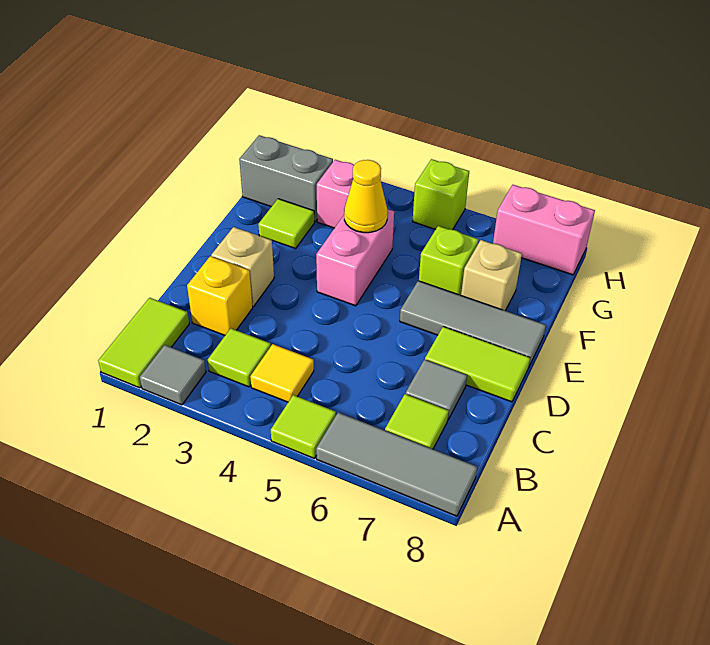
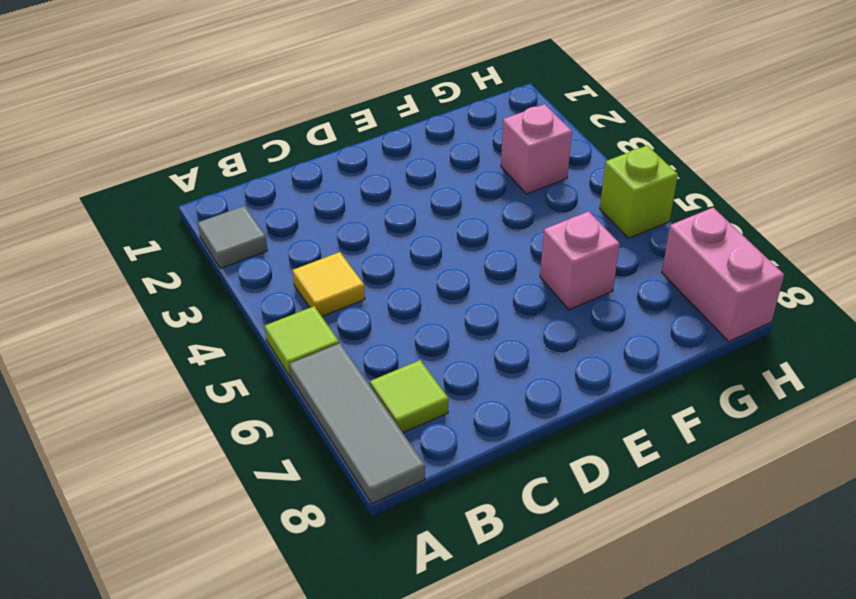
pink brick F6 level 1 -> lime brick F6 level 1
none -> lime tile A1:B1 level 1
none -> lime tile B3 level 1
none -> yellow brick C2 level 1

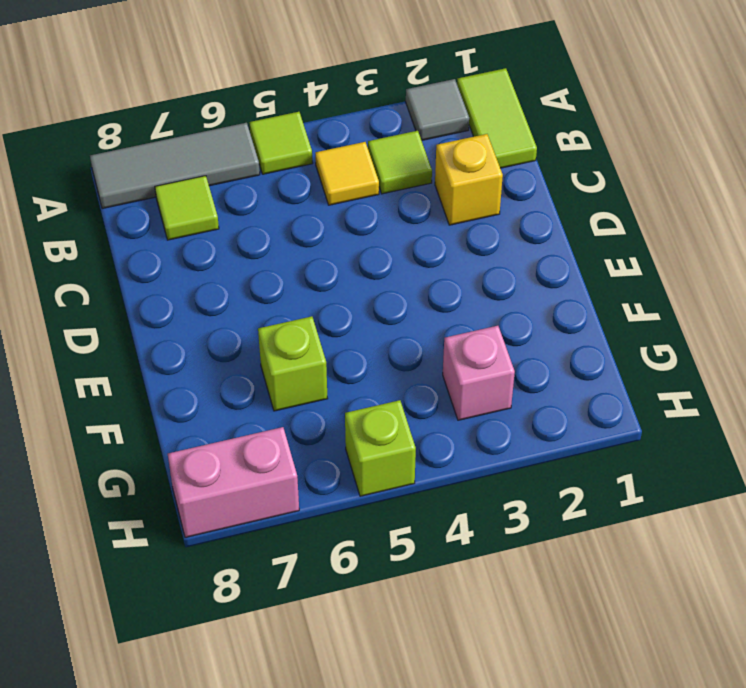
none -> grey tile C7 level 1
none -> tan brick D2 level 1
none -> lime tile D7:D8 level 1

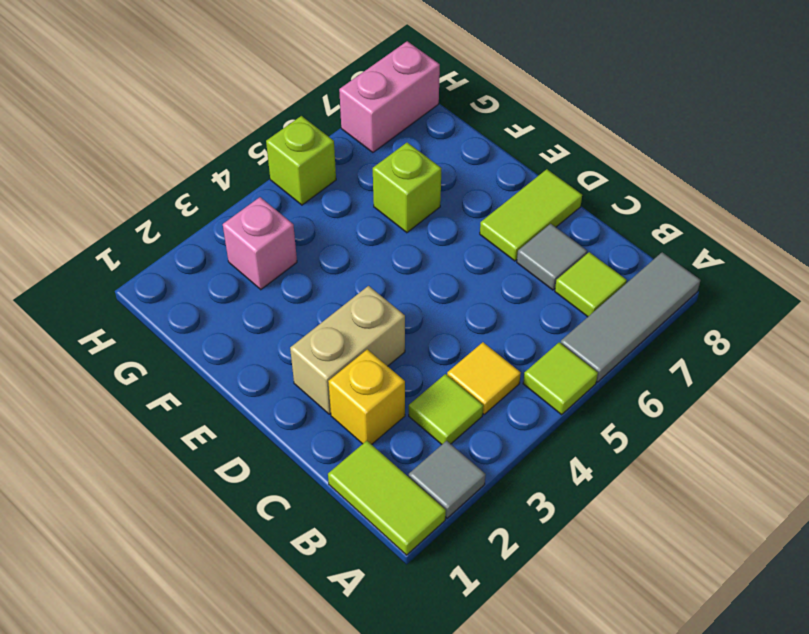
tan brick D2:D3 level 1 -> tan brick D2 level 1
none -> pink brick E4:F4 level 1
none -> grey tile E6:E8 level 1
none -> lime tile F2 level 1

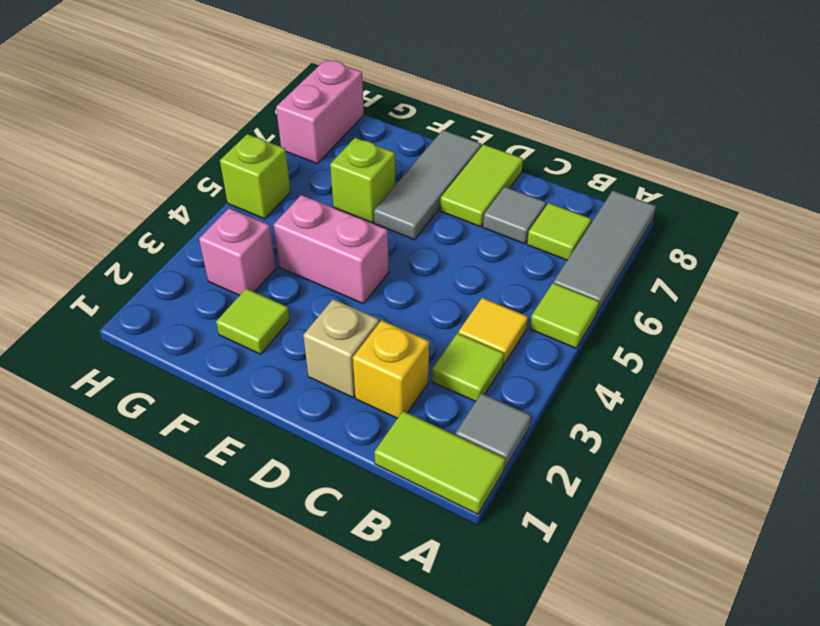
none -> tan brick F7 level 1
none -> grey brick G1:G2 level 1
none -> yellow cone F4 level 2

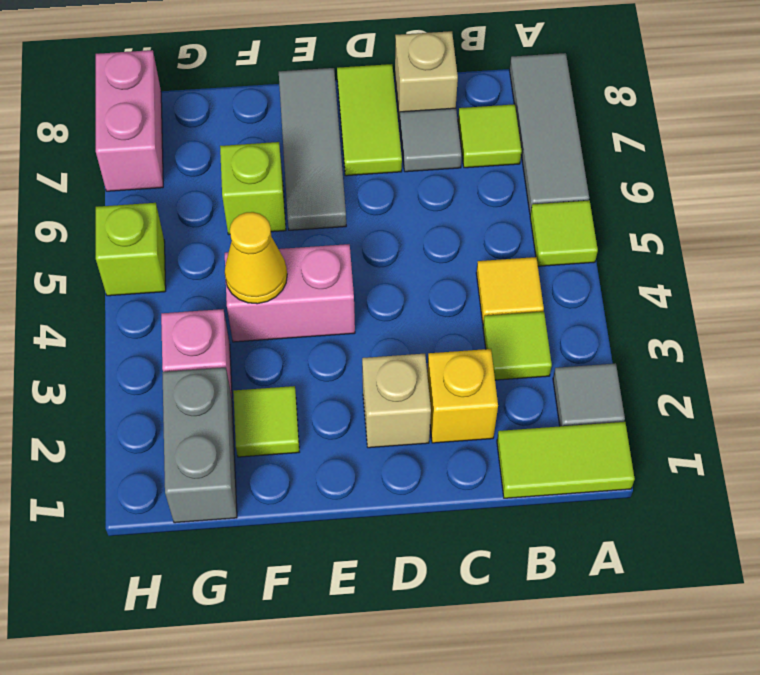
tan brick C8 level 1 -> tan brick F7 level 1

